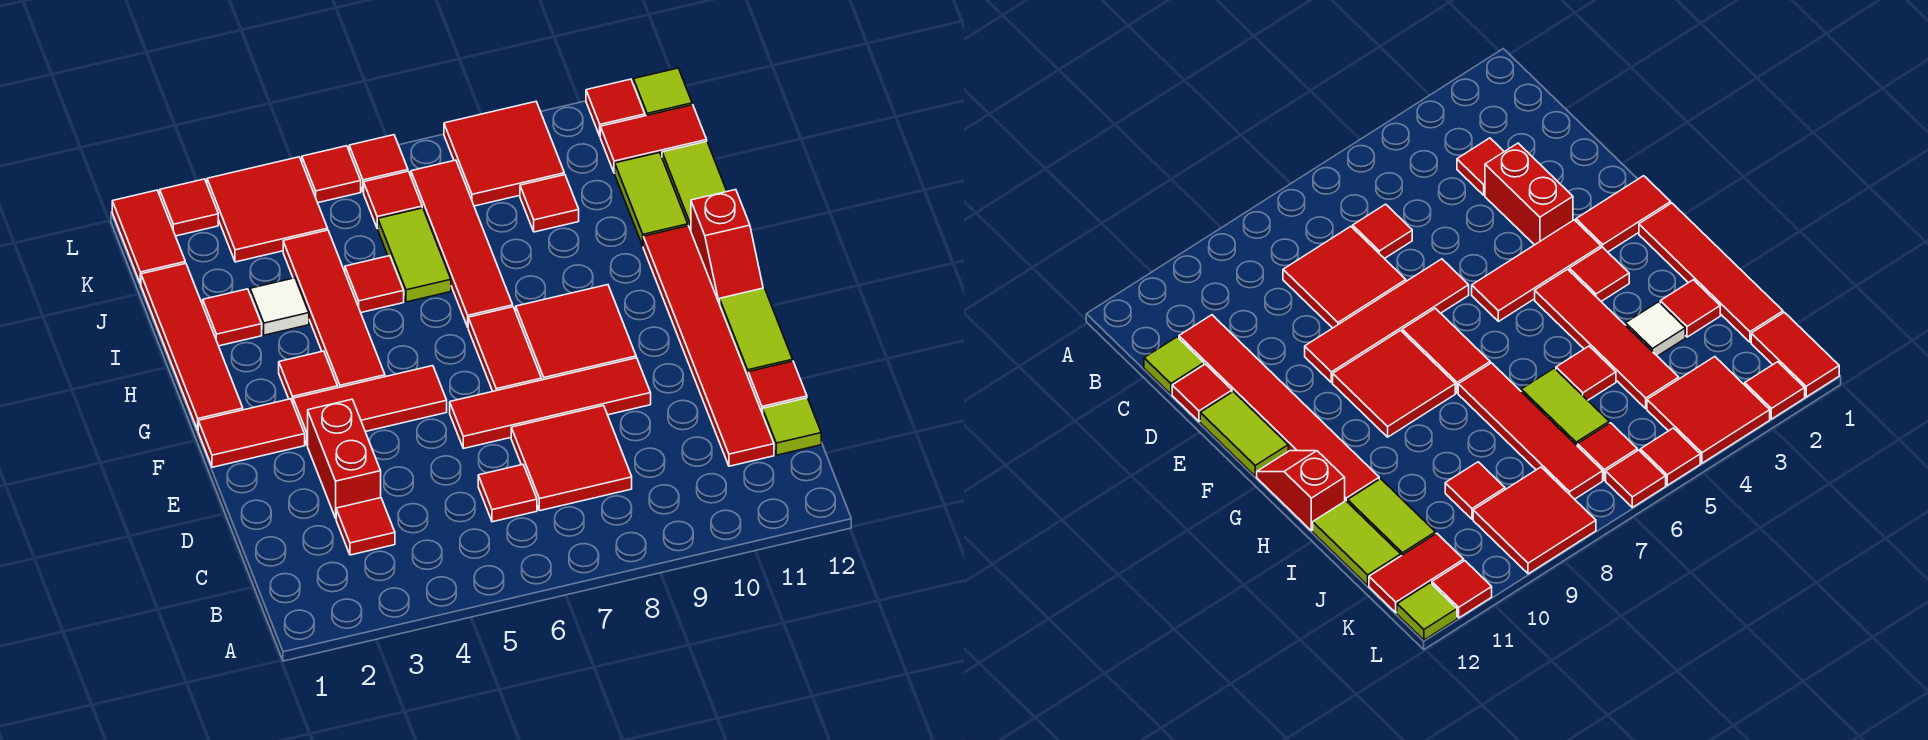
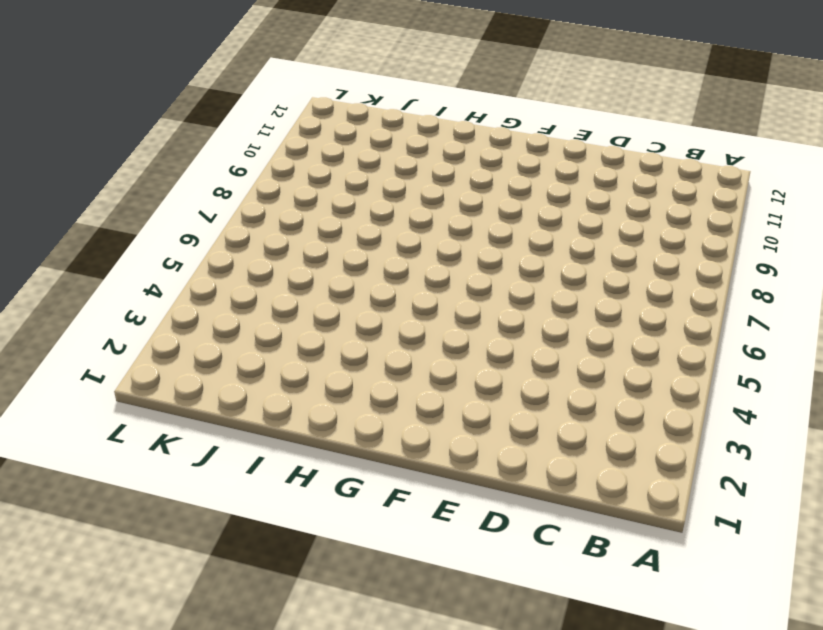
none -> red tile C3 level 1
none -> red tile C6 level 1
none -> red tile C7:D8 level 1
none -> red tile C11:H11 level 1

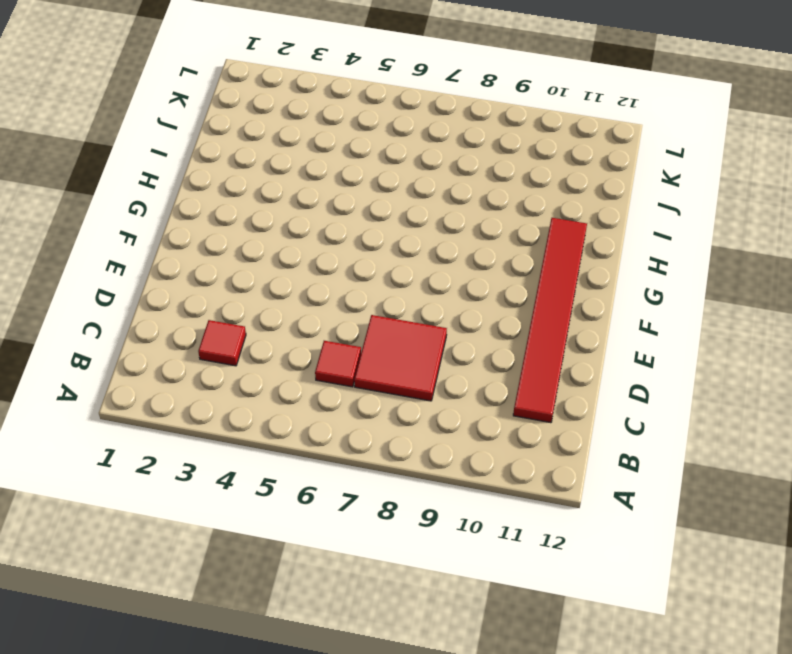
none -> lime tile C12 level 1
none -> red brick D3:E3 level 1
none -> red tile D12 level 1
none -> red tile E6:E9 level 1

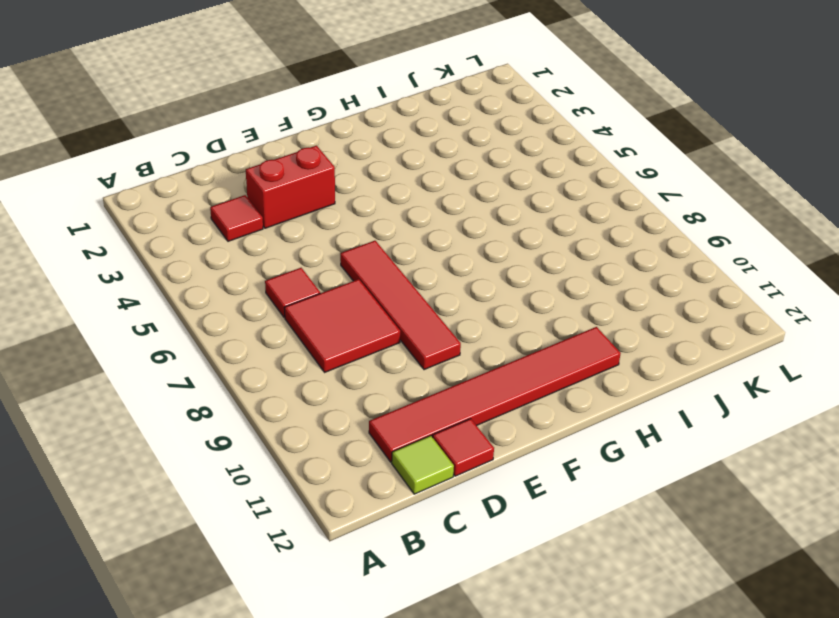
none -> lime tile E12:F12 level 1
none -> red tile F1:F2 level 1
none -> red tile F3:F5 level 1
none -> red tile F7:G7 level 1

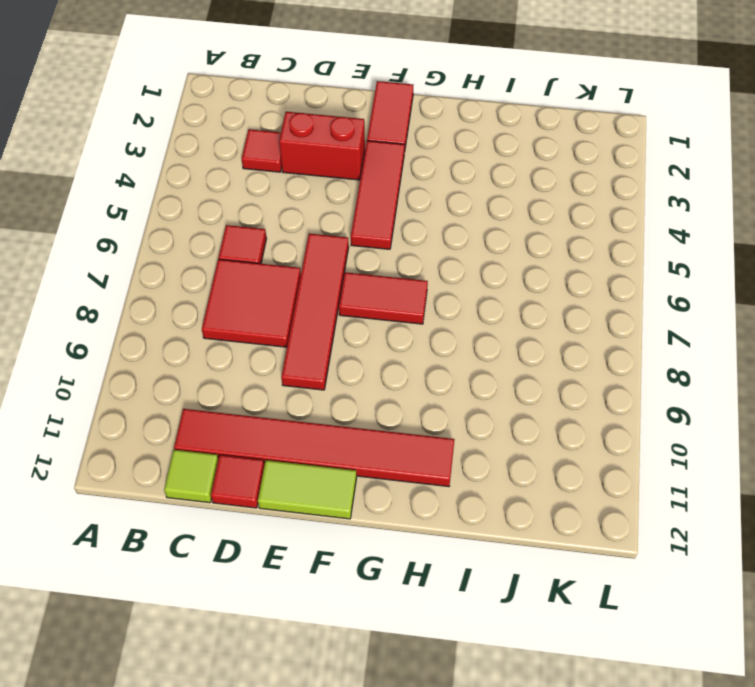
none -> red tile F8:G9 level 1
none -> red tile G1:J1 level 1
none -> red tile G3 level 1
none -> red tile G4:J4 level 1

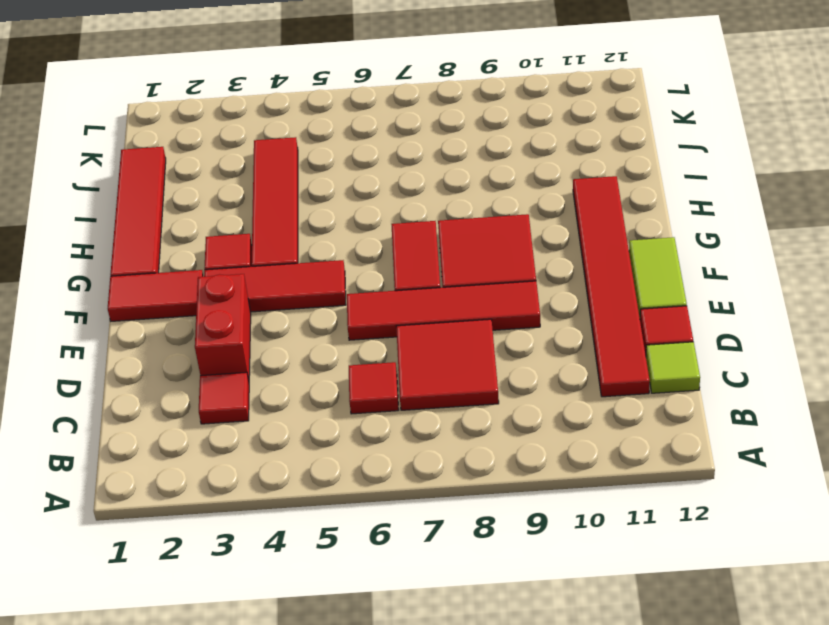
none -> red slope G12:H12 level 1 top H
none -> red tile H7:K7 level 1
none -> red tile I2 level 1
none -> white tile I3 level 1

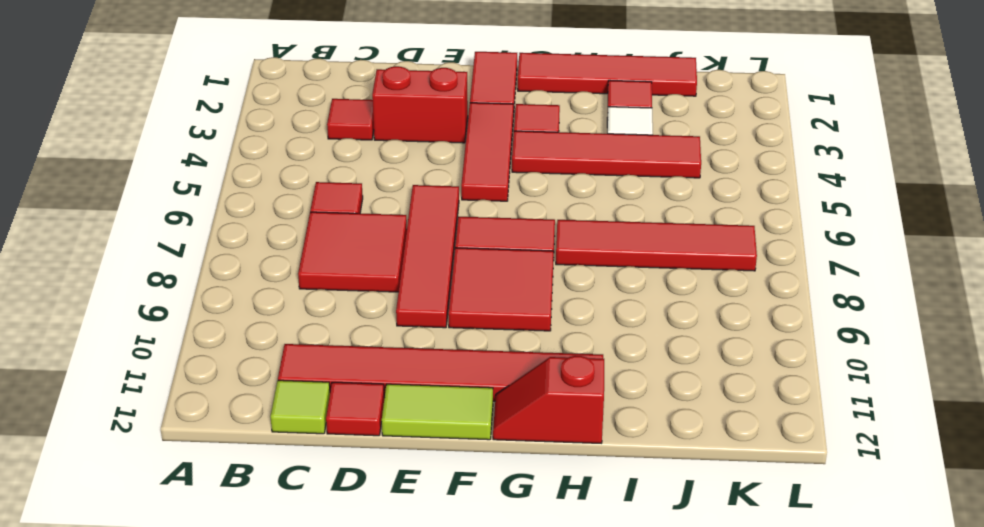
none -> red tile I5 level 1
none -> lime tile I6:J6 level 1
none -> lime tile I11:J11 level 1
none -> lime tile I12:J12 level 1

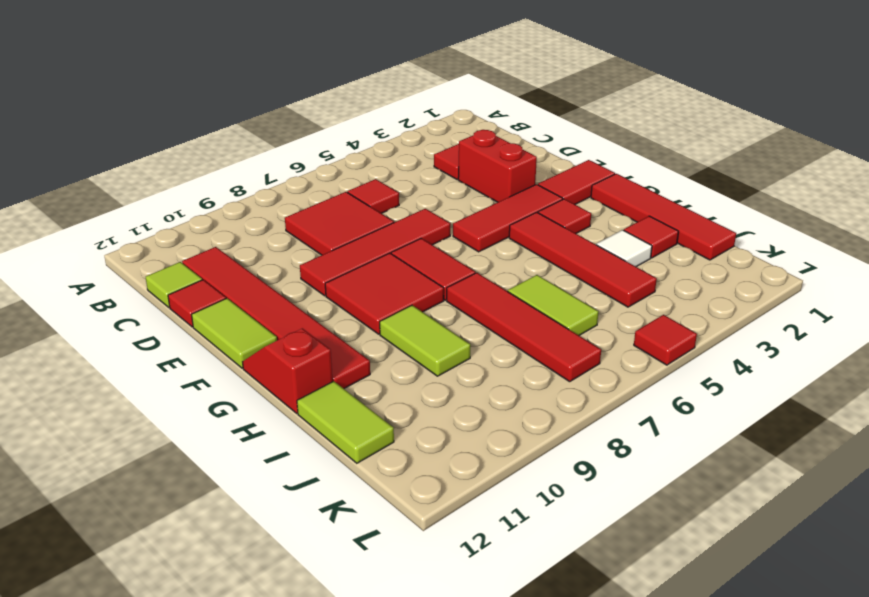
lime tile H9:I9 level 1 -> lime tile I11:J11 level 1
none -> red tile I5 level 1
none -> red tile J9 level 1
none -> red tile K1:L1 level 1
none -> red tile K3:L4 level 1

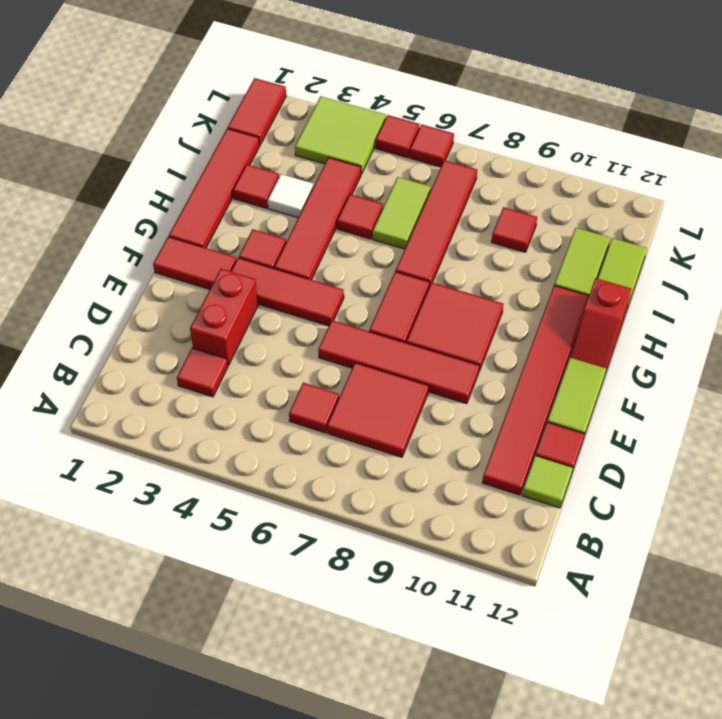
lime tile K3:L4 level 1 -> red tile K3:L4 level 1
none -> red tile K6 level 1
none -> red tile K8:L9 level 1
none -> red tile K11:K12 level 1
none -> red tile L2 level 1

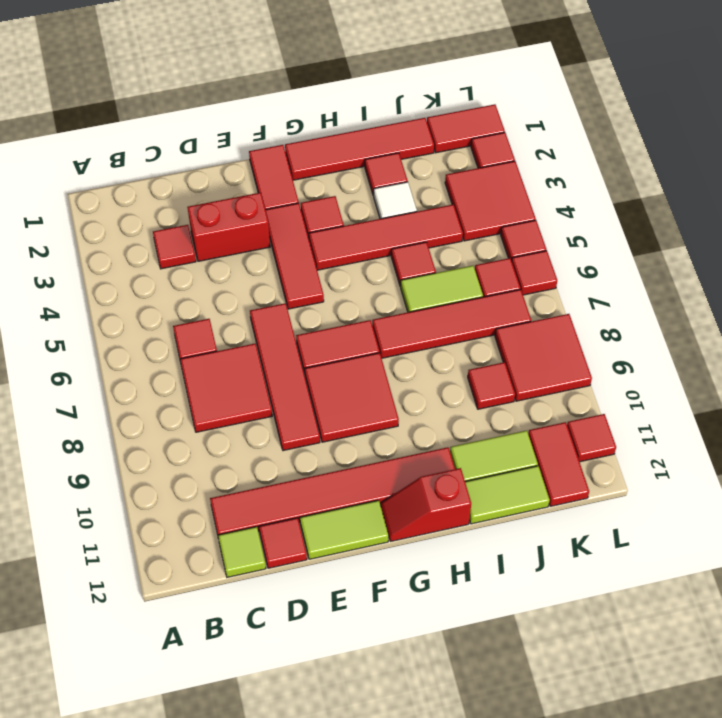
none -> lime tile L12 level 1

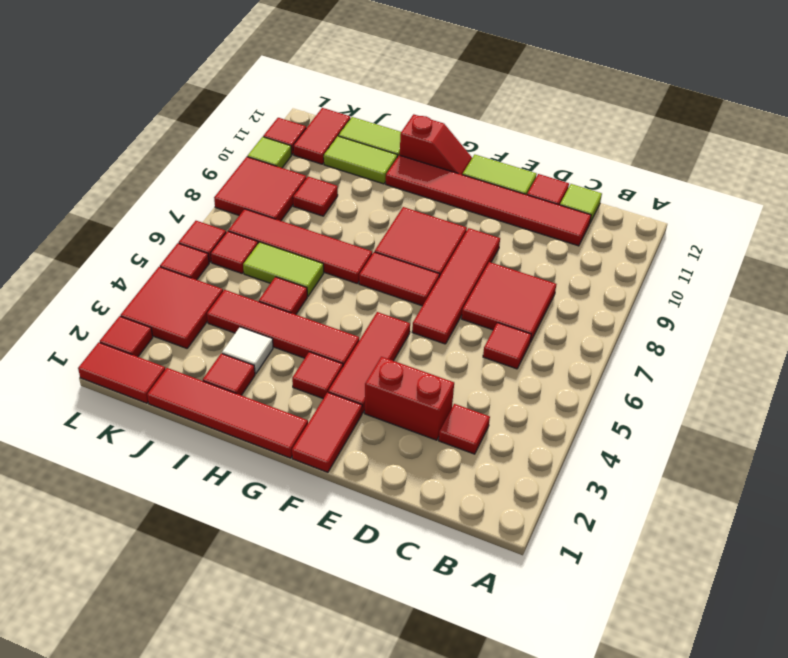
lime tile L10 level 1 -> lime tile L12 level 1

